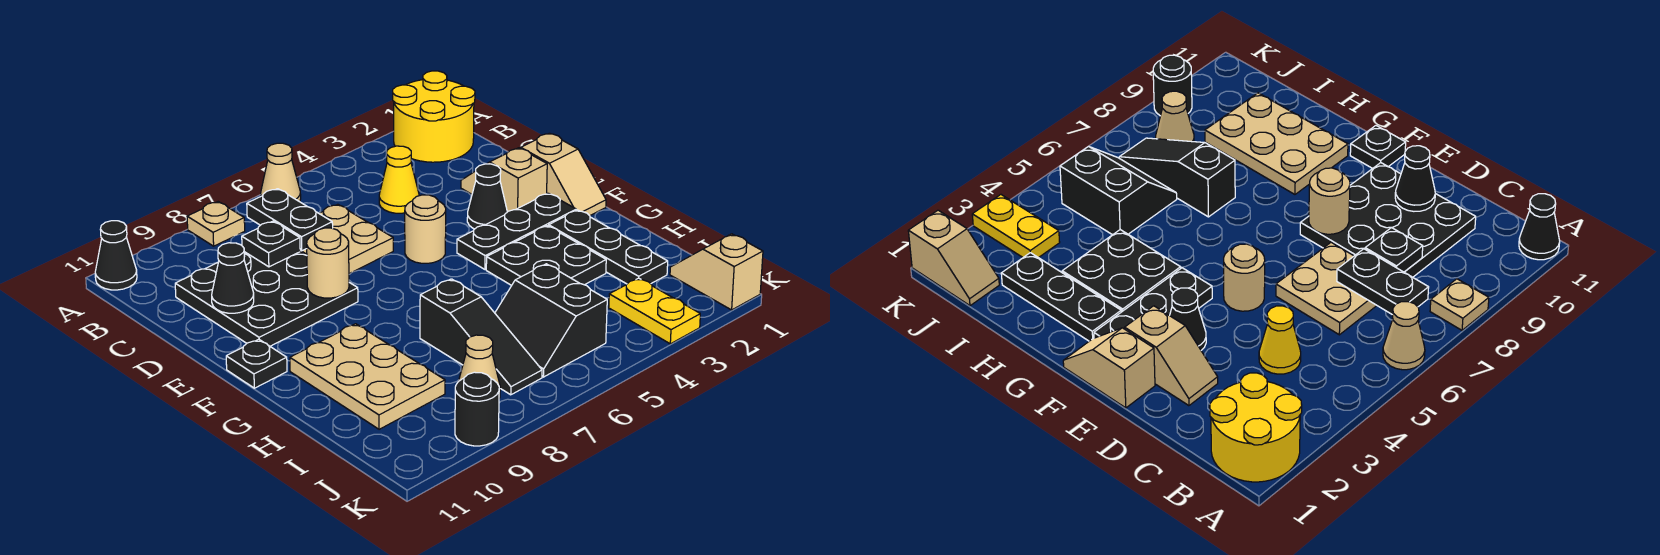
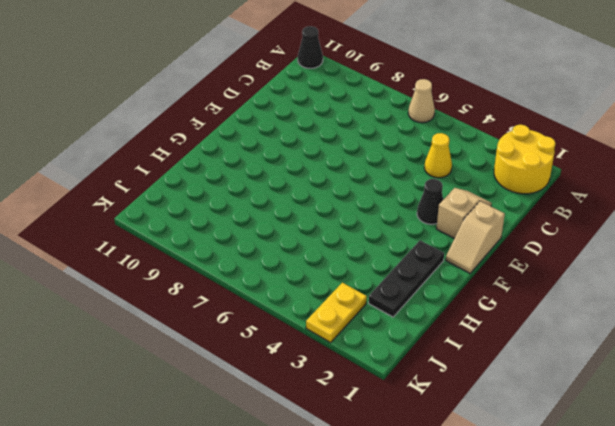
none -> tan plate A8 level 1
none -> tan plate C6:D7 level 1
none -> black plate C8:E10 level 1

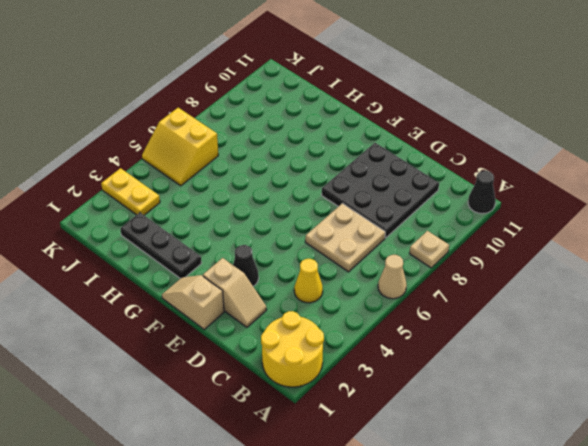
yellow slope J5:K6 level 1 top 6 -> black slope I5:J6 level 1 top 5
none -> tan round brick E5 level 1
none -> black plate F2:F4 level 1
none -> black plate F11 level 1

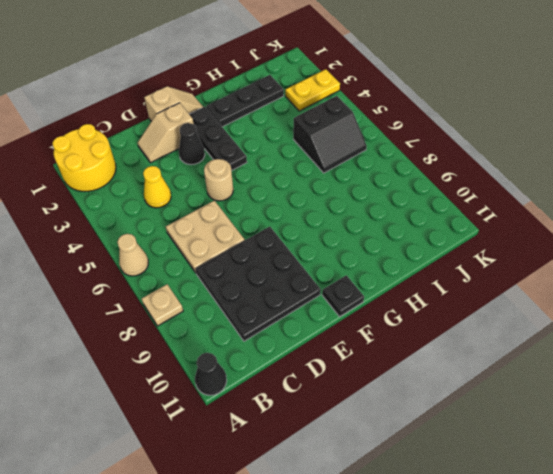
none -> black plate G3:H4 level 1
none -> tan plate G9:I10 level 1
none -> black slope H7:J7 level 1 top H

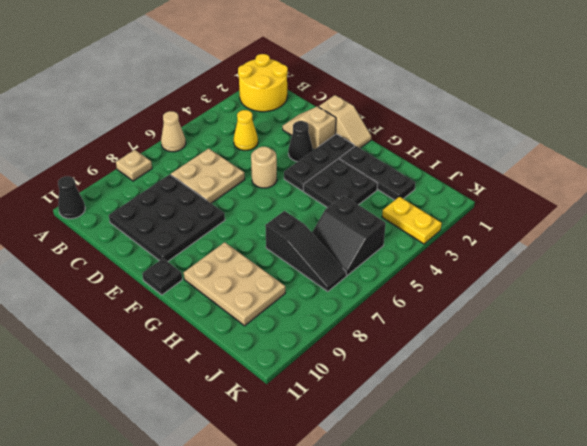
none -> tan slope J1:K1 level 1 top K
none -> tan cone J8 level 1
none -> black round brick K9 level 1

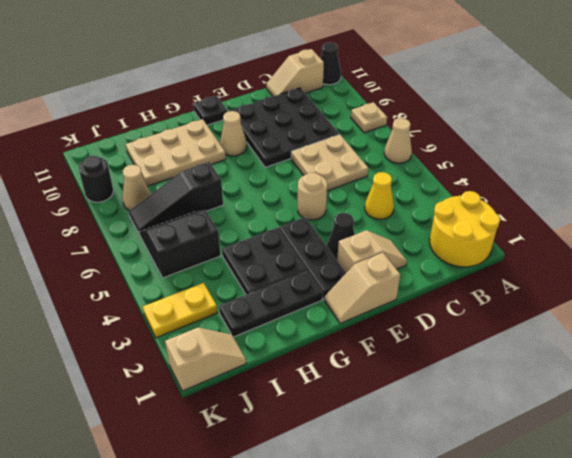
tan slope B11:C11 level 1 top B -> none
tan cone F9 level 1 -> none
none -> black plate B7:C7 level 2
none -> black plate C8 level 2
none -> black cone D10 level 2

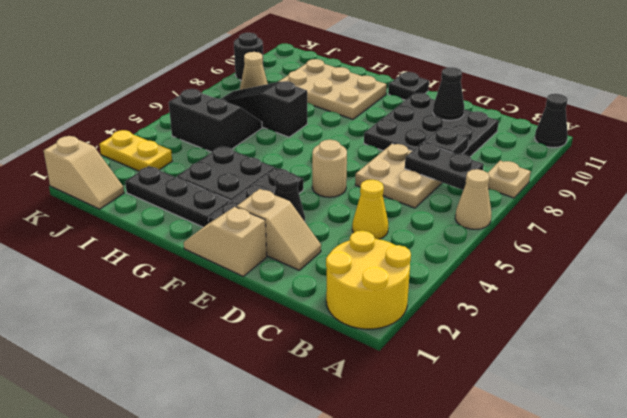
none -> tan round brick E8 level 2

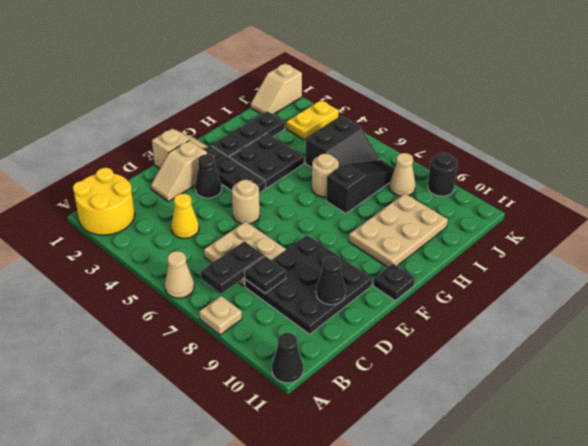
tan round brick H6 level 1 -> tan round brick E8 level 2

